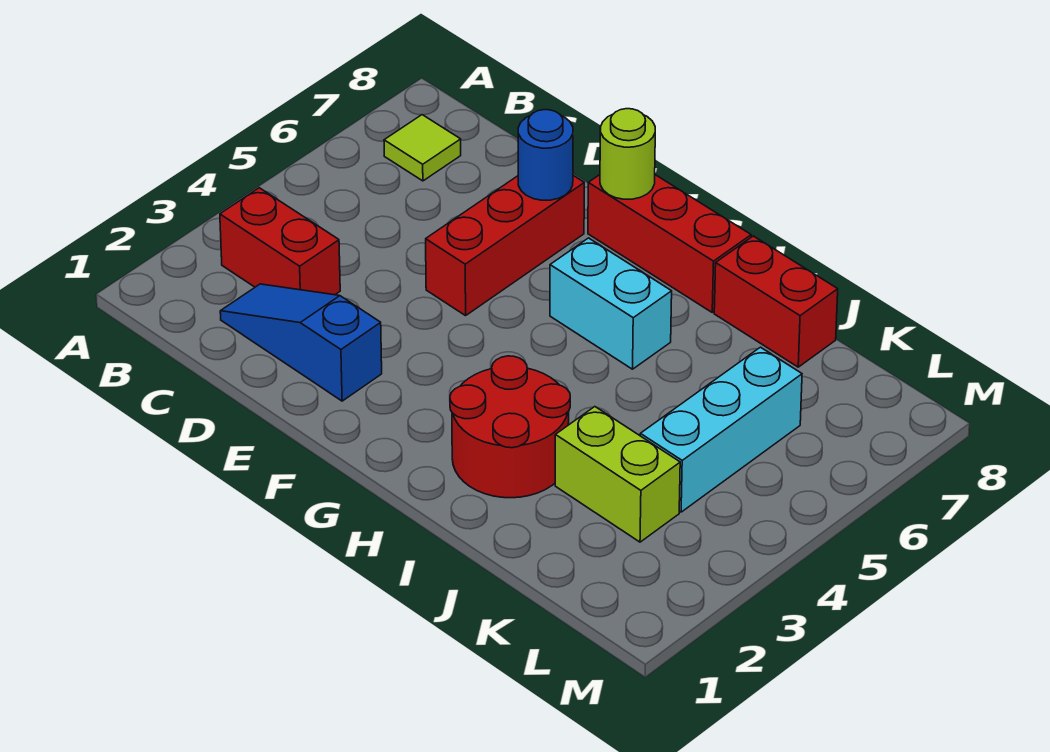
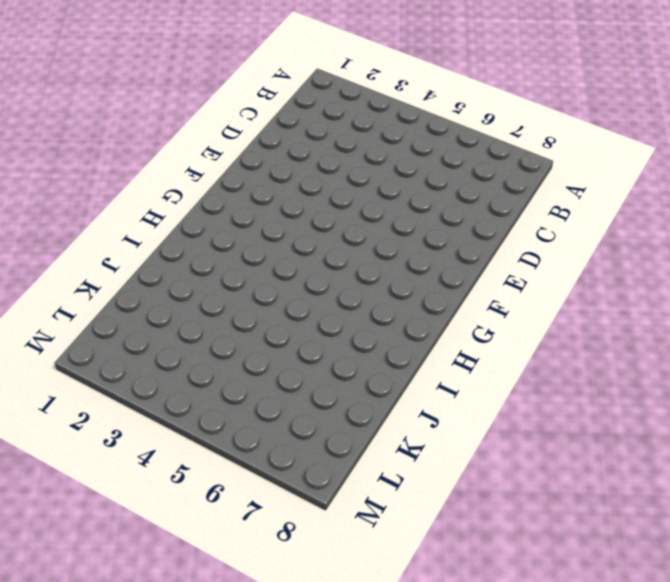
none -> red brick B3:C3 level 1
none -> lime tile B7 level 1
none -> blue slope C2:E2 level 1 top E

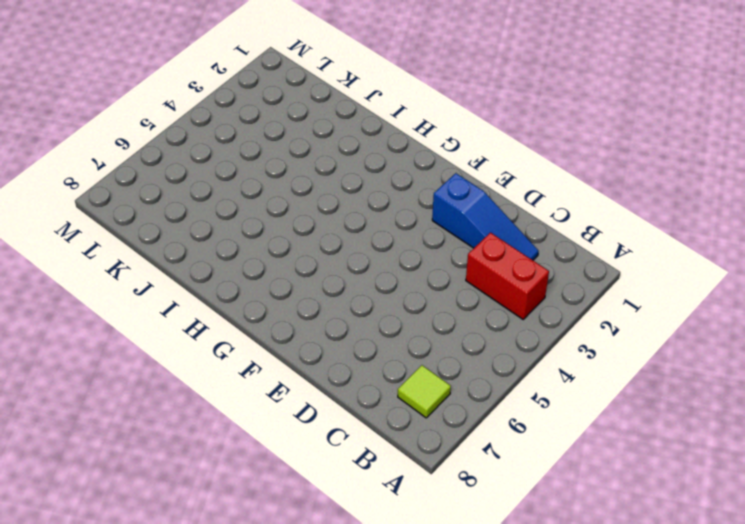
none -> red brick E5:E7 level 1
none -> red brick F8:H8 level 1
none -> cyan brick G6:H6 level 1

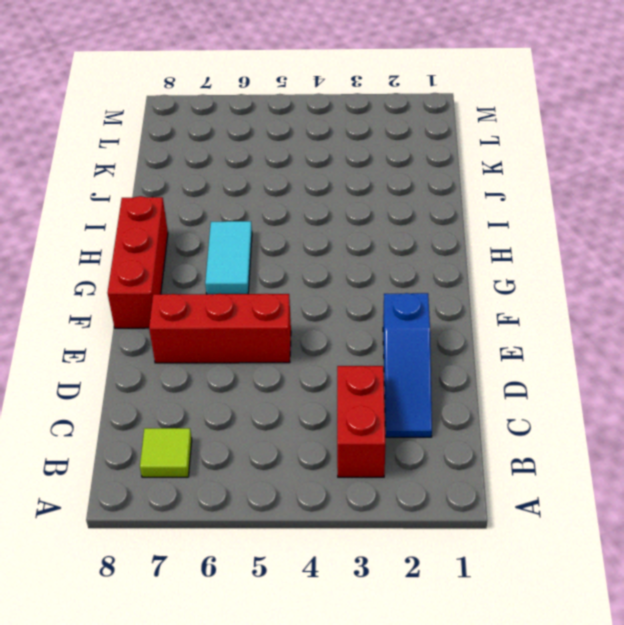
cyan tile G6:H6 level 1 -> cyan brick G6:H6 level 1
none -> red round brick H2:I3 level 1
none -> red brick I8:J8 level 1
none -> lime brick J3:K3 level 1

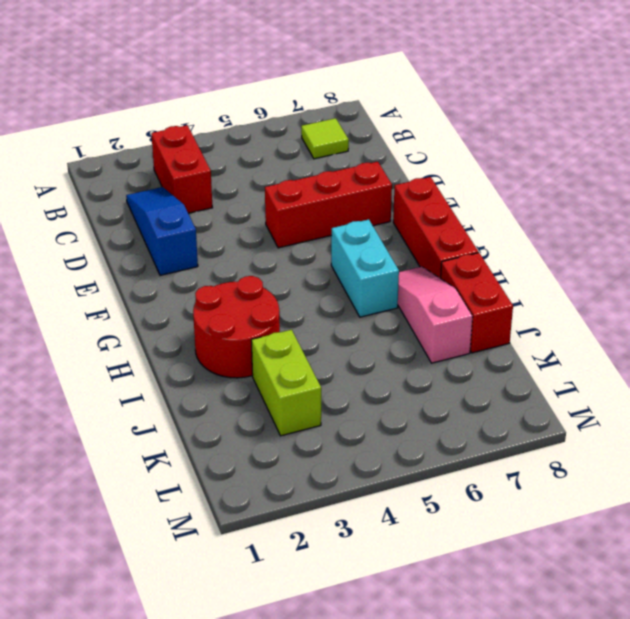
pink slope H7:J7 level 1 top J -> none
none -> cyan brick K4:K6 level 1
none -> blue round brick E7 level 2
none -> lime round brick F8 level 2

